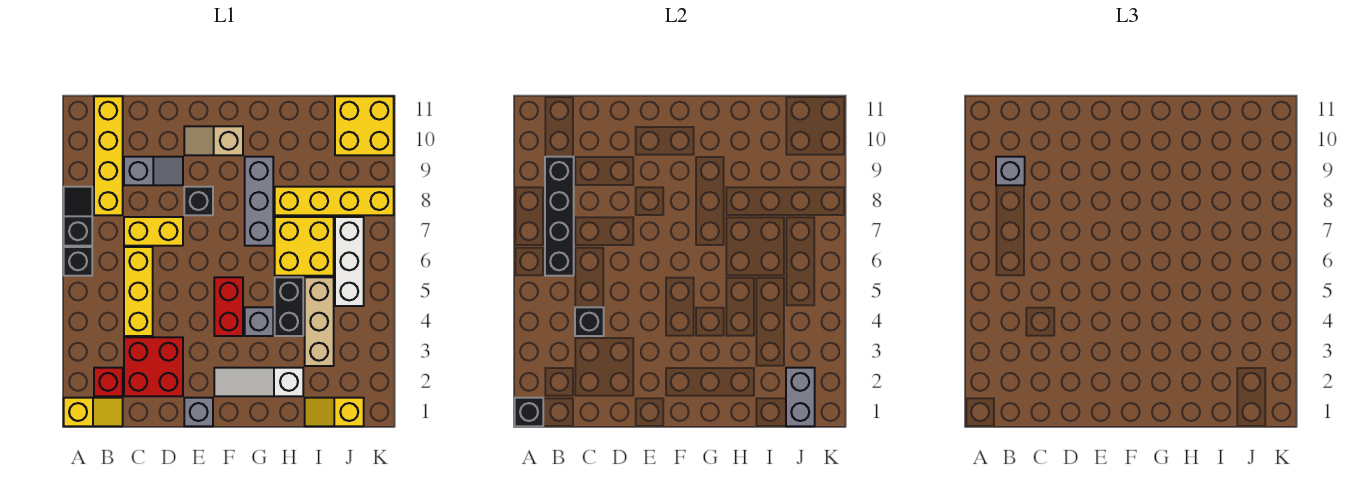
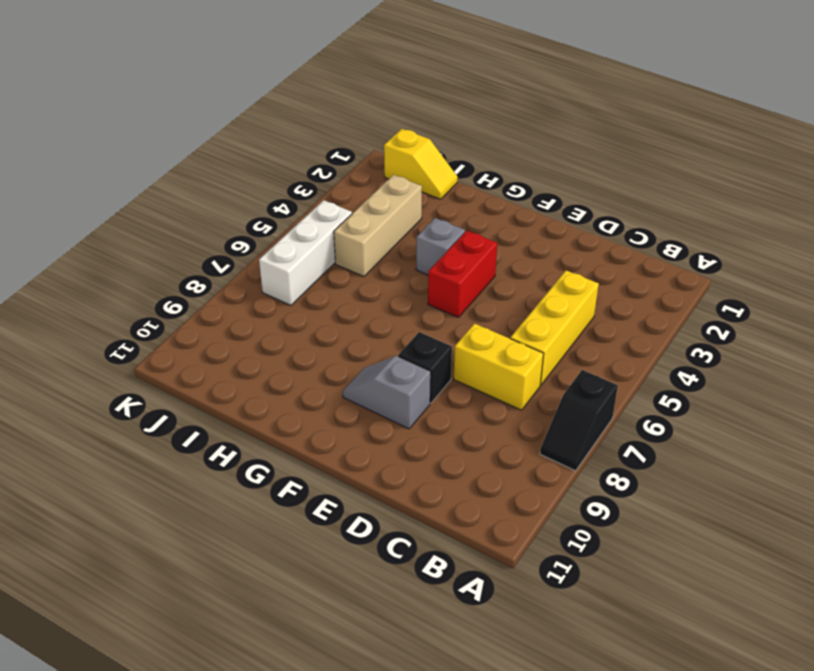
grey slope E9:F9 level 1 top E -> grey slope C9:D9 level 1 top C
none -> yellow slope A1:B1 level 1 top A
none -> black brick A6 level 1
none -> red brick B2 level 1

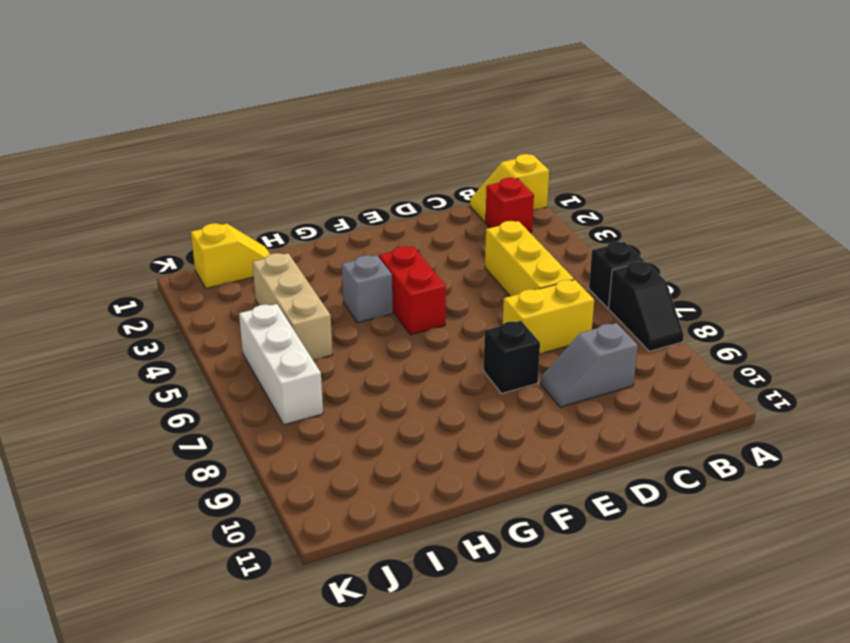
none -> yellow brick B8:B11 level 1
none -> red brick C2:D3 level 1
none -> grey brick E1 level 1

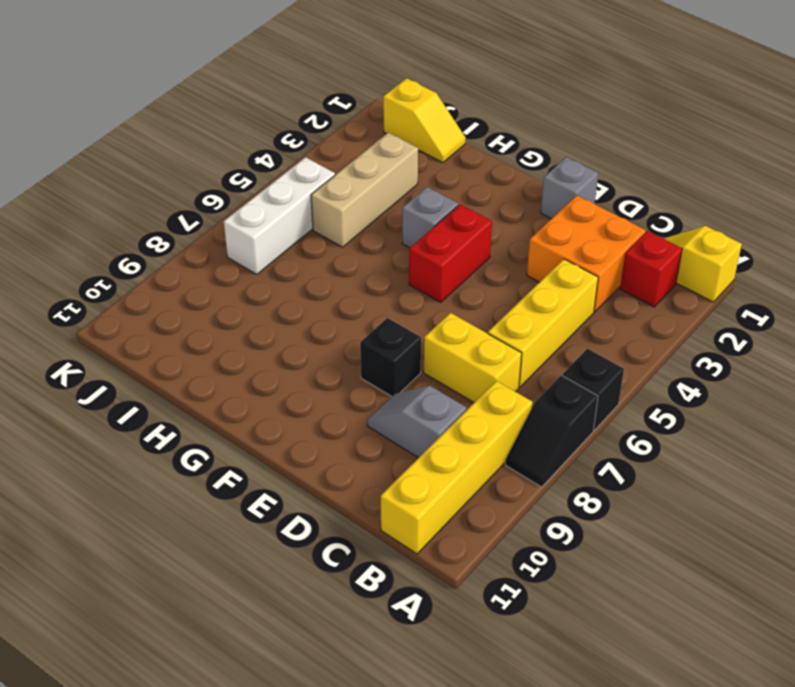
orange brick C2:D3 level 1 -> red brick C2:D3 level 1
none -> tan slope E10:F10 level 1 top F
none -> white slope F2:H2 level 1 top H
none -> grey brick G7:G9 level 1

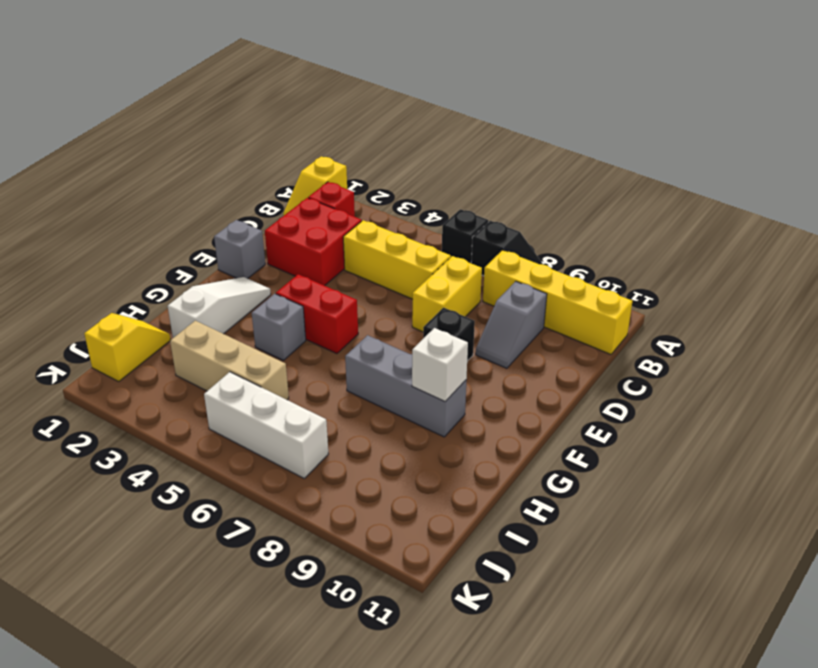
white brick G9 level 2 -> none
none -> tan slope E10:F10 level 1 top F
none -> black brick H4:H5 level 1
none -> yellow brick H6:I7 level 1

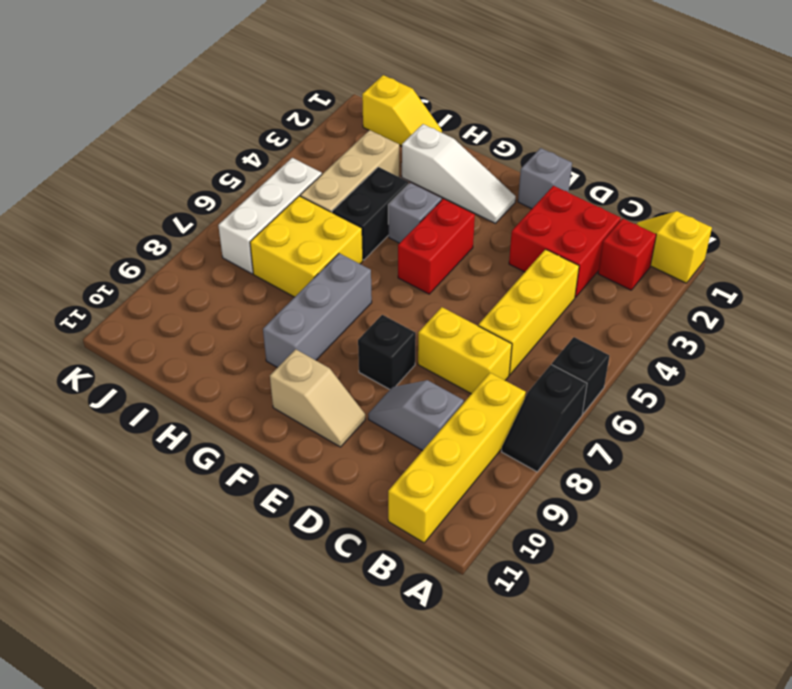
none -> yellow brick H8:K8 level 1
none -> yellow brick J10:K11 level 1
none -> black brick A1 level 2

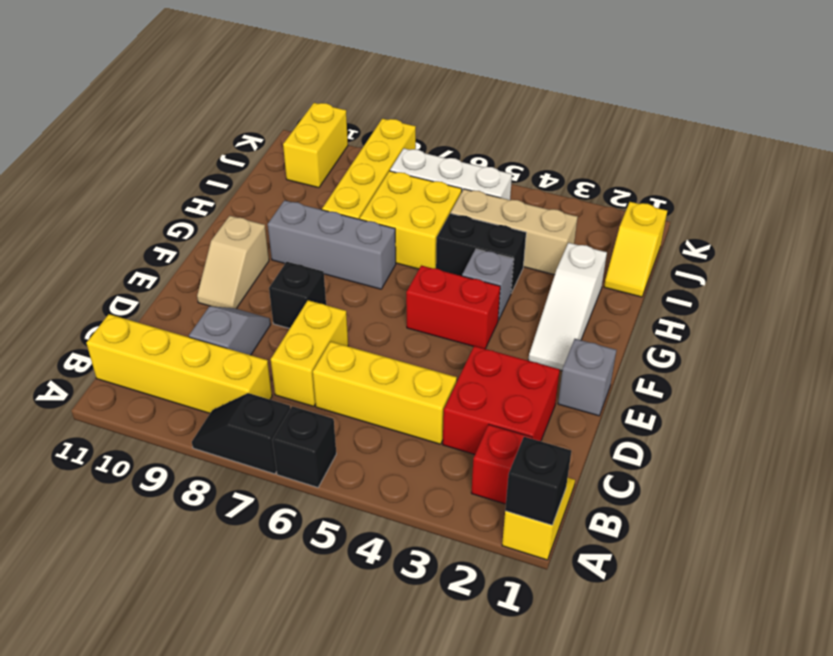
yellow brick J10:K10 level 1 -> yellow brick J10:K11 level 1
none -> black brick B6:B9 level 2
none -> black brick C4 level 2
none -> grey brick J1:J2 level 2

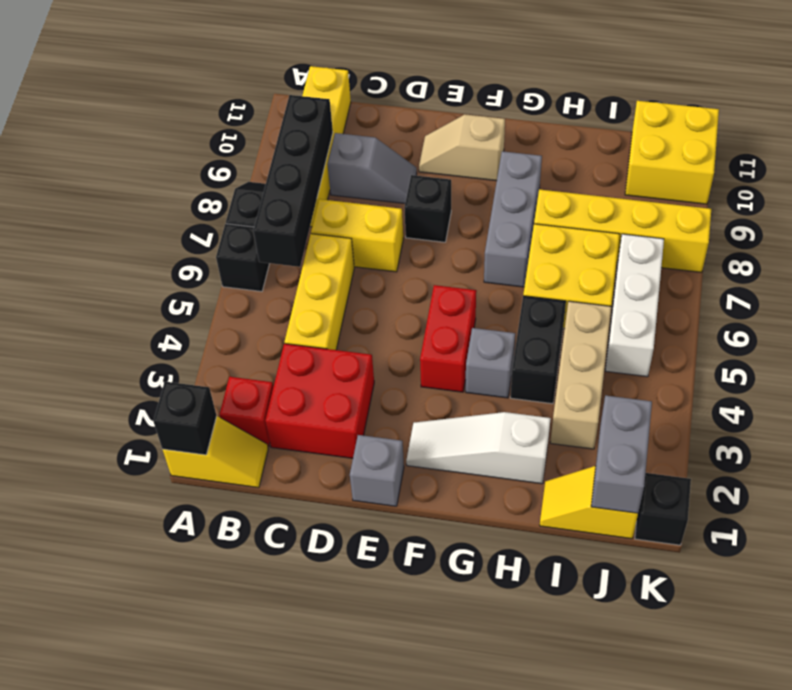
black brick K1 level 1 -> black brick C4 level 2
none -> grey brick B9 level 3

